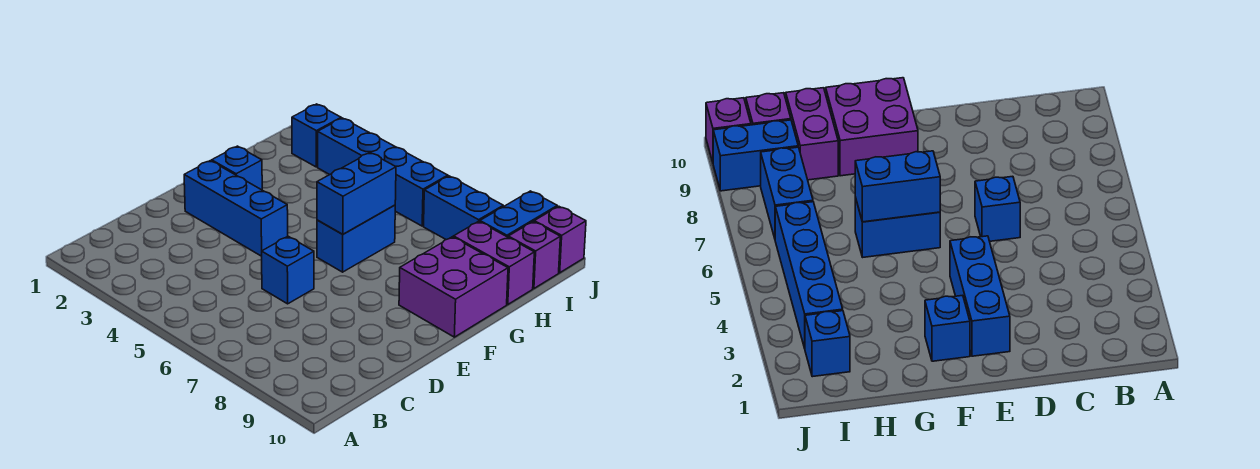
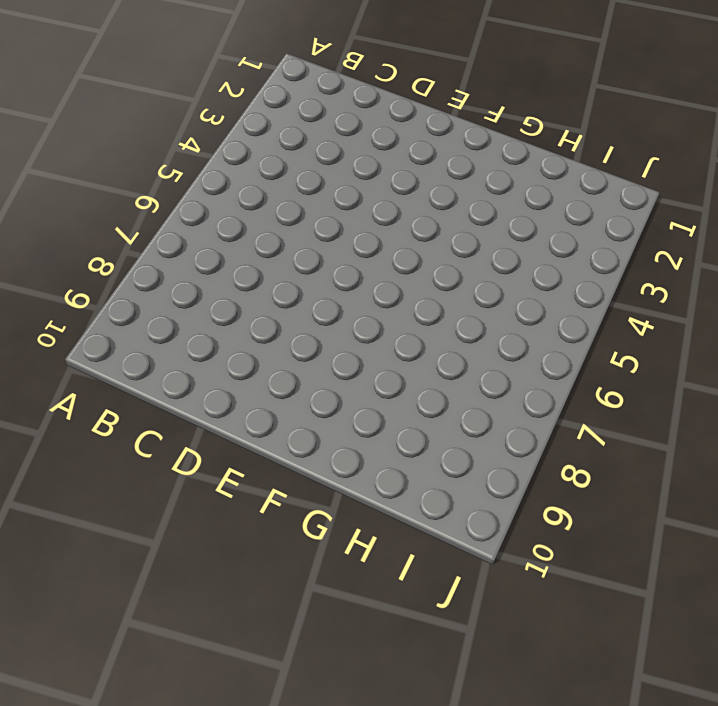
none -> blue brick D6 level 1
none -> blue brick E2:E4 level 1
none -> blue brick F2 level 1

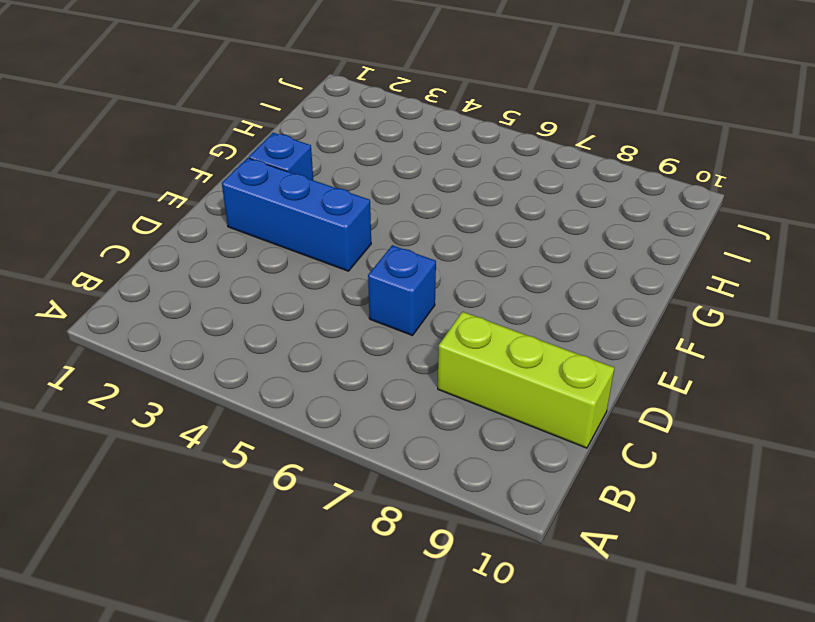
lime brick C8:C10 level 1 -> none
none -> blue brick F6:G6 level 1
none -> purple brick F9:G10 level 1
none -> purple brick H9:H10 level 1

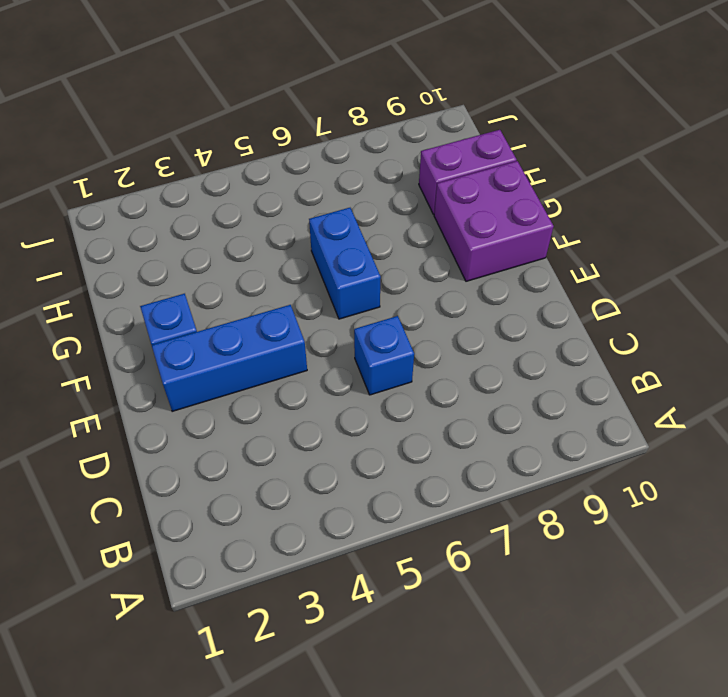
none -> blue brick I2 level 1
none -> blue brick I3:I6 level 1
none -> blue brick I7:I8 level 1

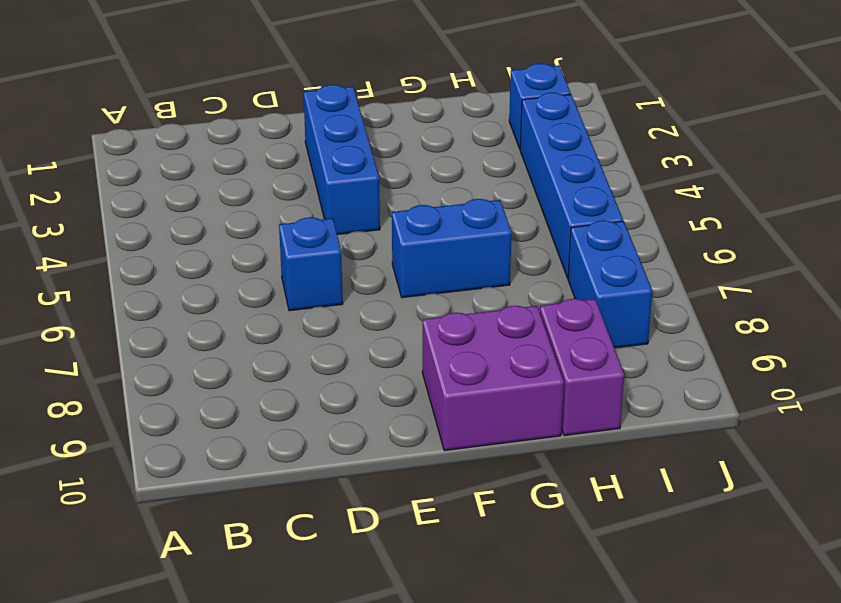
none -> blue brick F2 level 1
none -> blue brick I9:J9 level 1
none -> purple brick I10 level 1

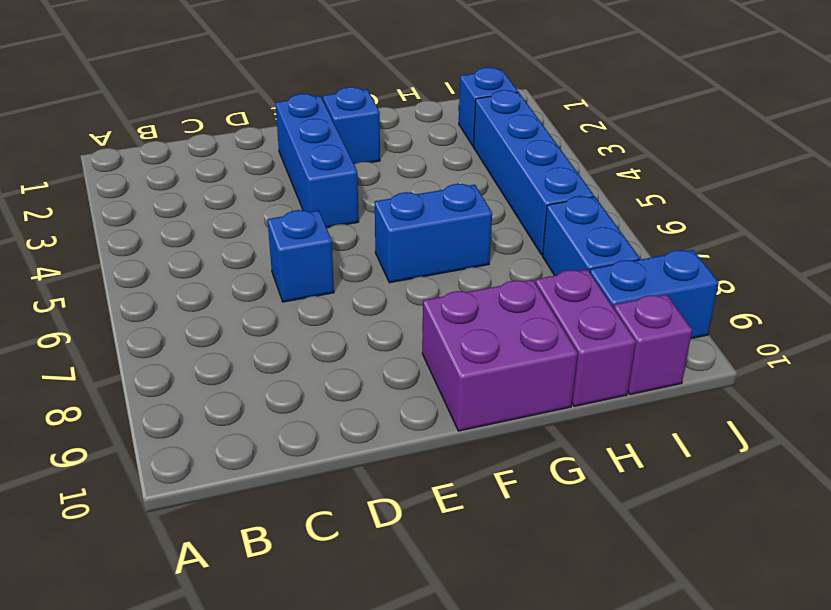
none -> purple brick J10 level 1
none -> blue brick F6:G6 level 2

